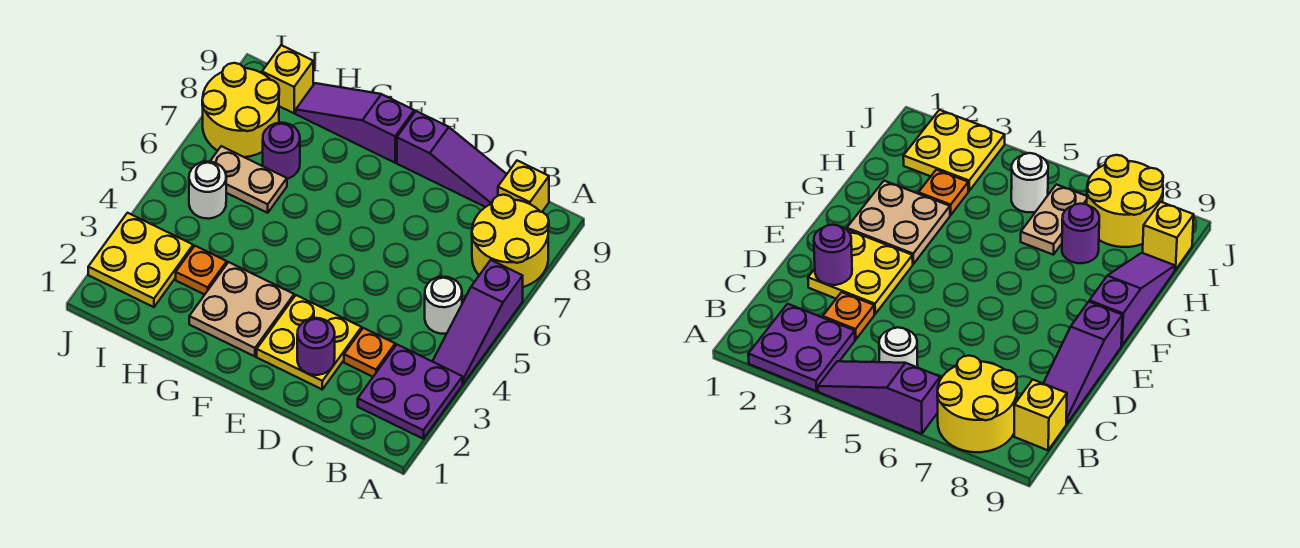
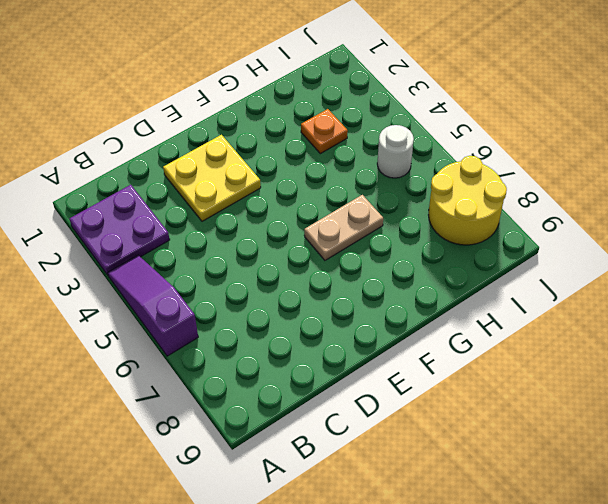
tan plate F6:G6 level 1 -> tan plate H6:I6 level 1
none -> yellow round brick A7:B8 level 1
none -> white round brick B5 level 1
none -> yellow brick B9 level 1

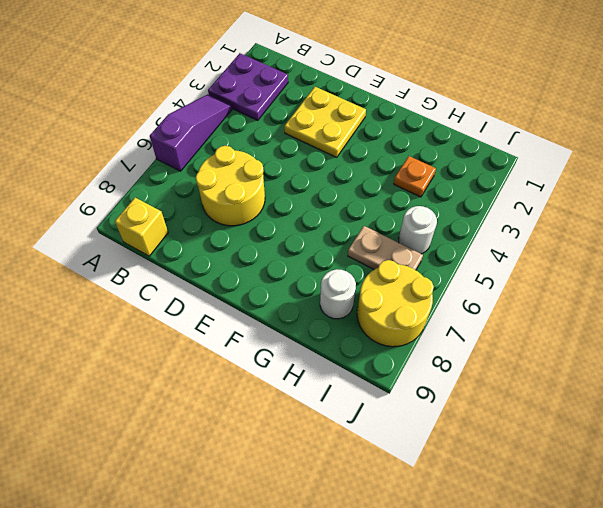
yellow round brick C6:D7 level 1 -> yellow round brick A7:B8 level 1
white round brick H8 level 1 -> white round brick B5 level 1
none -> orange plate C3 level 1
none -> purple slope C9:E9 level 1 top E
none -> tan plate F2:G3 level 1

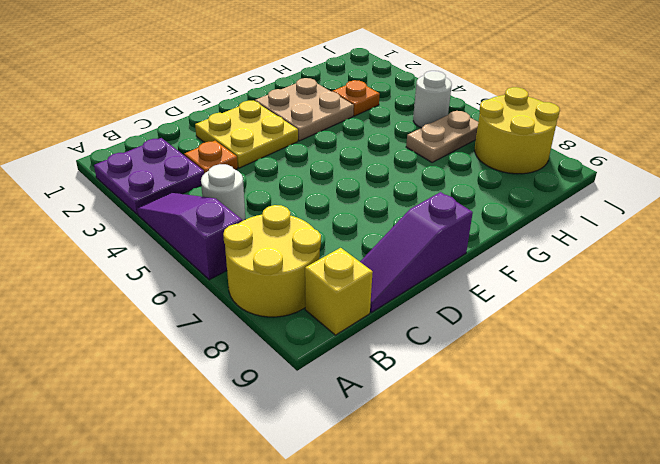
none -> purple slope F9:H9 level 1 top F
none -> purple round brick H7 level 1
none -> yellow plate I2:J3 level 1

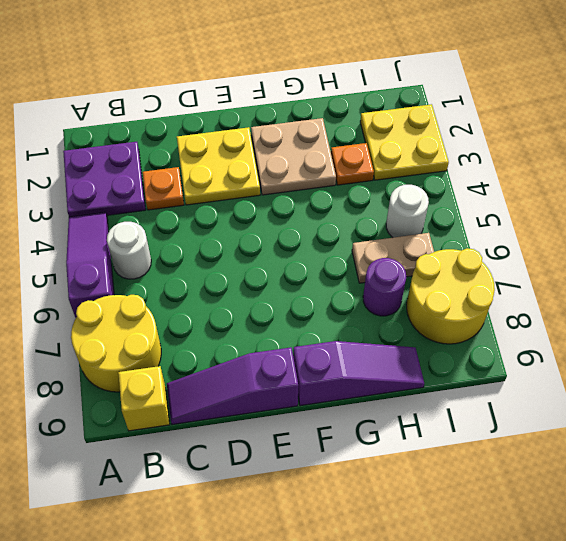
none -> yellow brick I9 level 1
none -> purple round brick D2 level 2

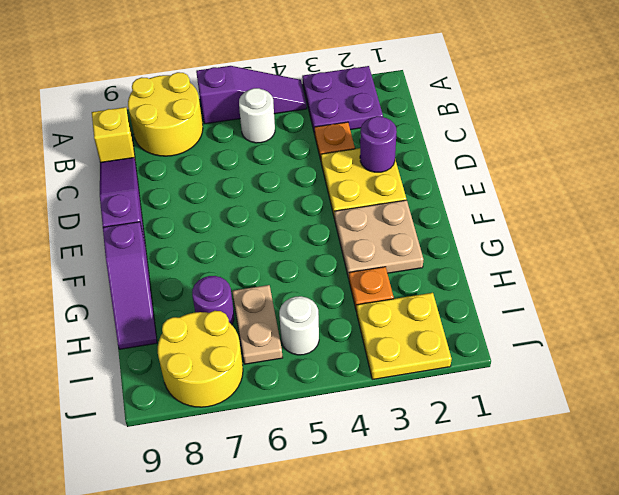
none -> yellow brick I9 level 1

